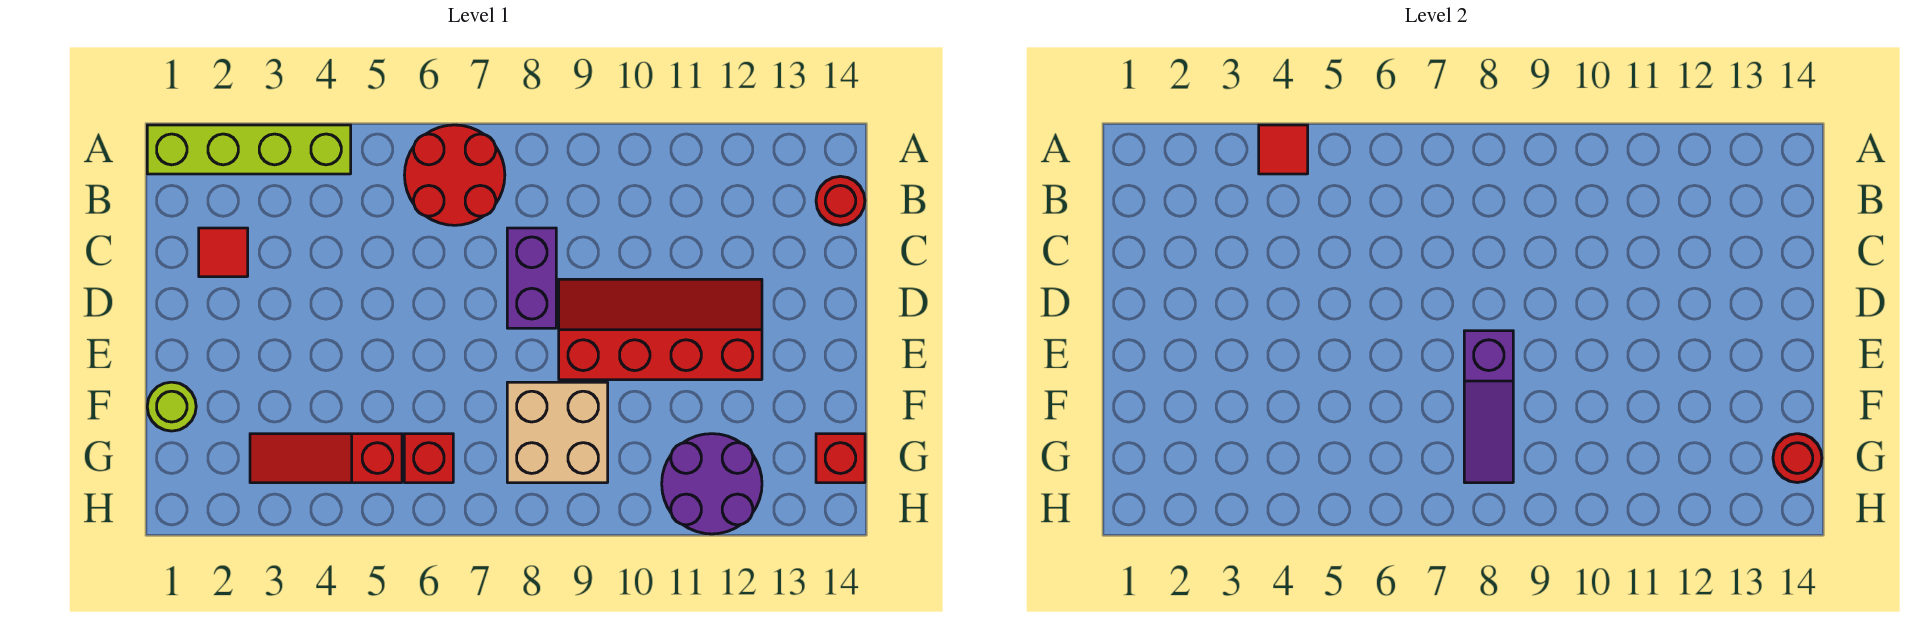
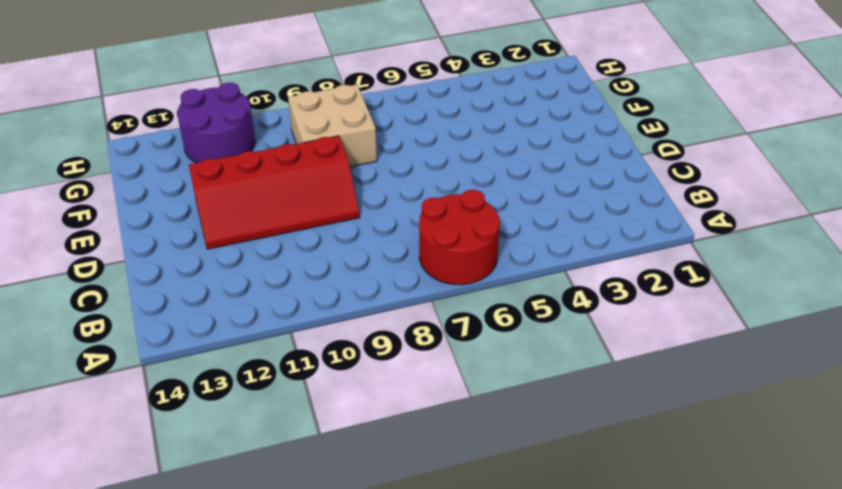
none -> lime brick A1:A4 level 1
none -> red round brick B14 level 1
none -> red tile C2 level 1

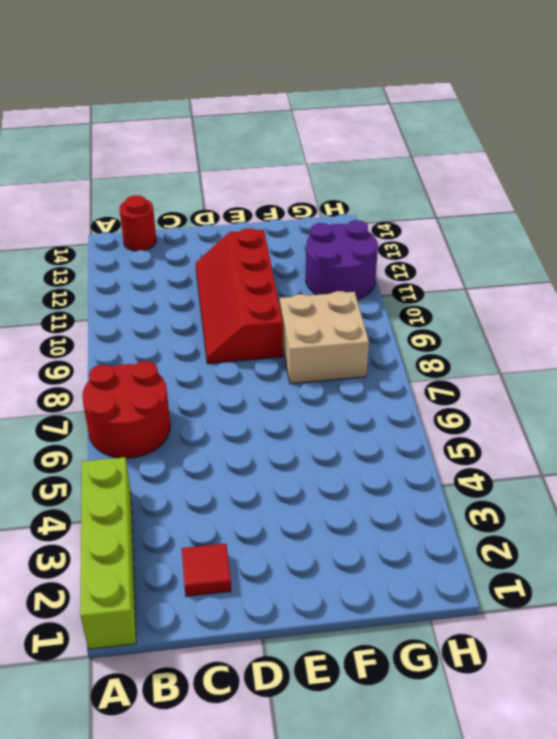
none -> purple brick C8:D8 level 1
none -> lime round brick F1 level 1
none -> red slope G3:G5 level 1 top 5

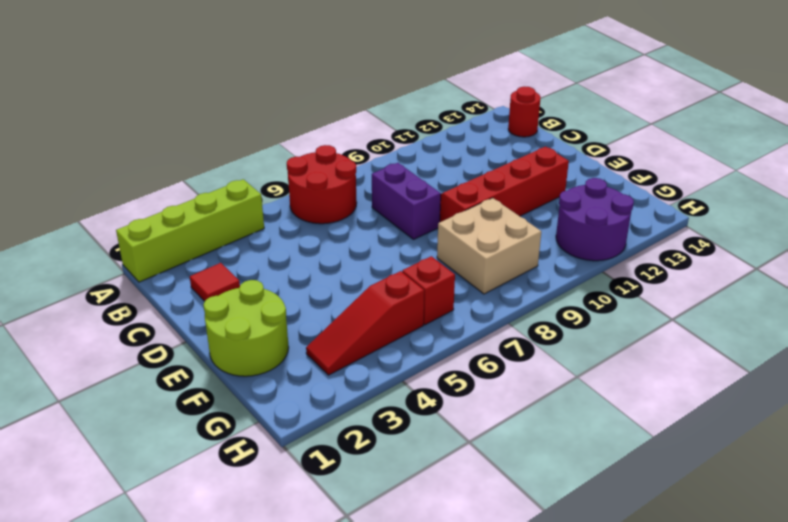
lime round brick E1:F2 level 1 -> lime round brick F1 level 1
none -> red brick G14 level 1
none -> red tile A4 level 2
none -> purple slope E8:G8 level 2 top E

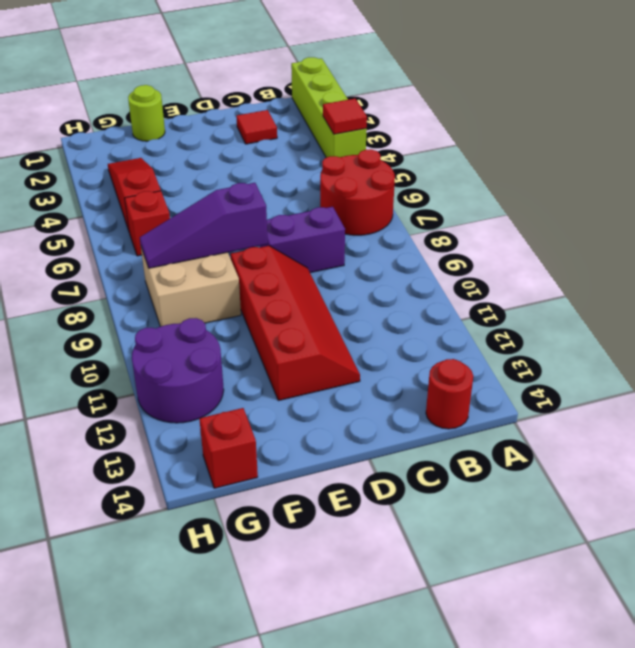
none -> red round brick G14 level 2

